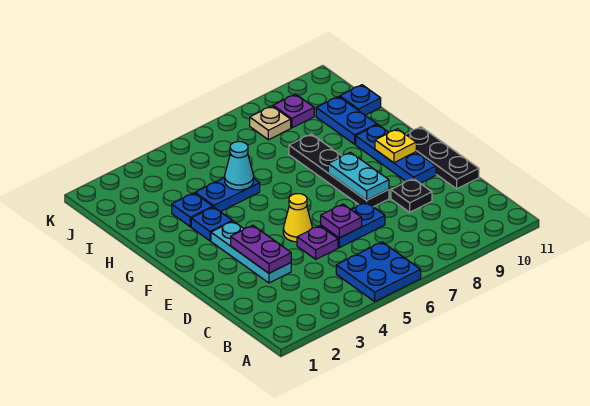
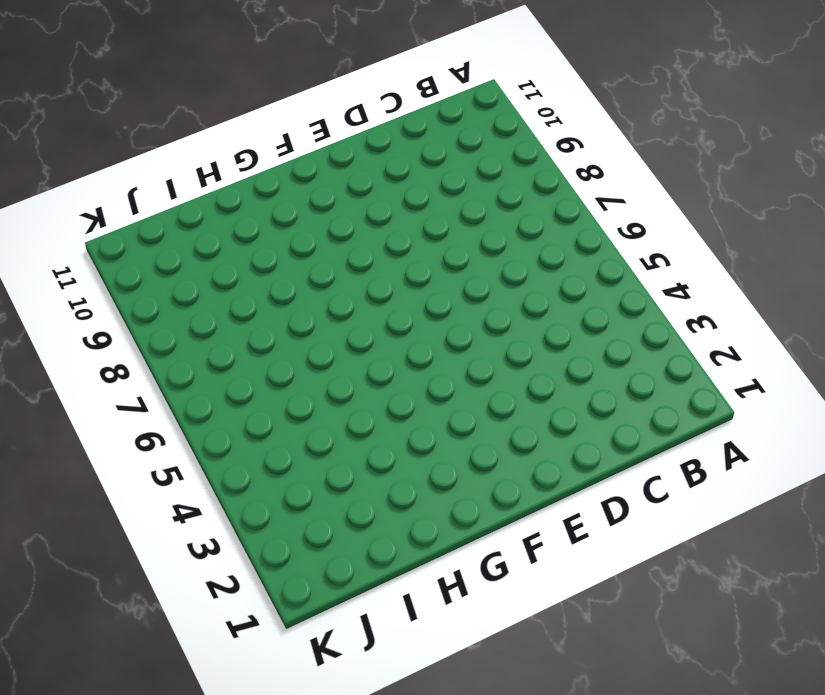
none -> blue plate A5:B6 level 1
none -> cyan plate D3:F3 level 1
none -> purple plate D5 level 1

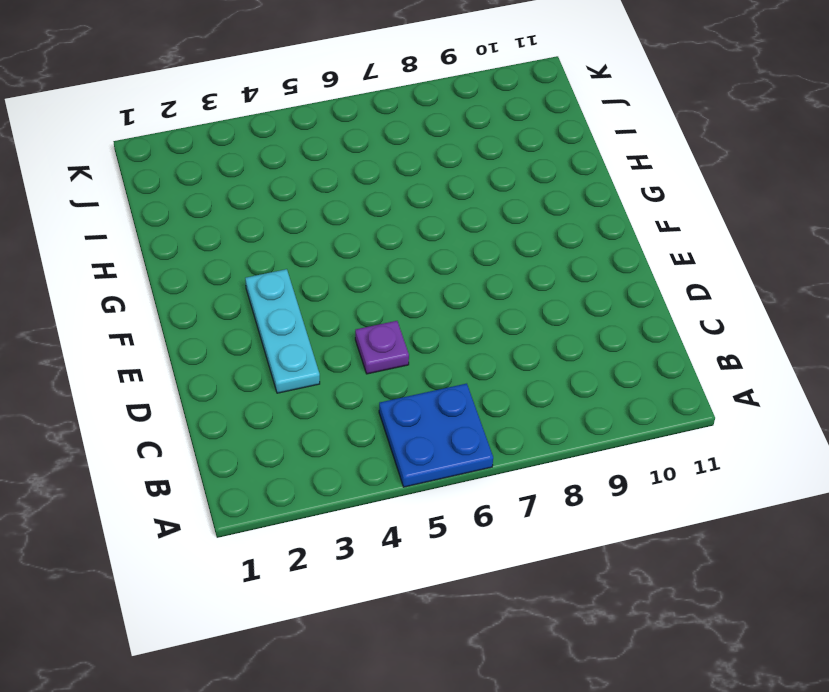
none -> blue plate D6:D7 level 1
none -> black plate D9 level 1
none -> black plate D11:F11 level 1

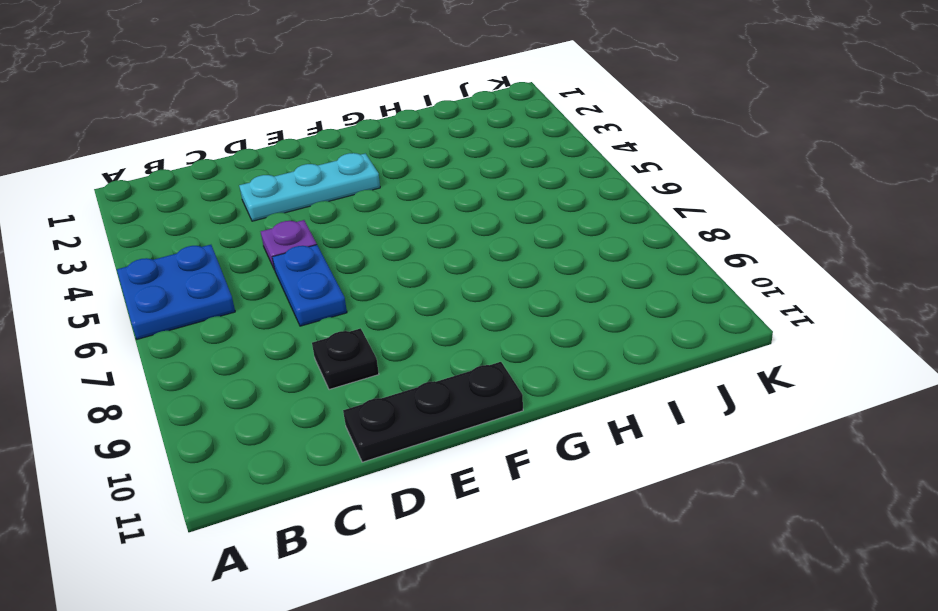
none -> yellow cone E5 level 1
none -> black plate E8:H8 level 1
none -> blue plate E10:G10 level 1

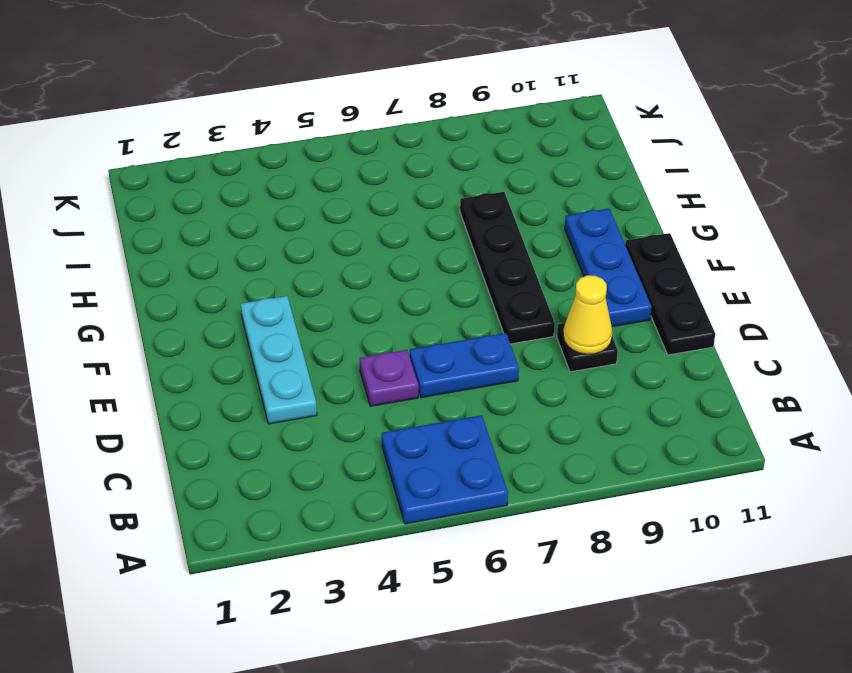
yellow cone D9 level 2 -> yellow cone E5 level 1
none -> blue plate G3 level 1
none -> blue plate H3 level 1
none -> blue plate H4:H5 level 1

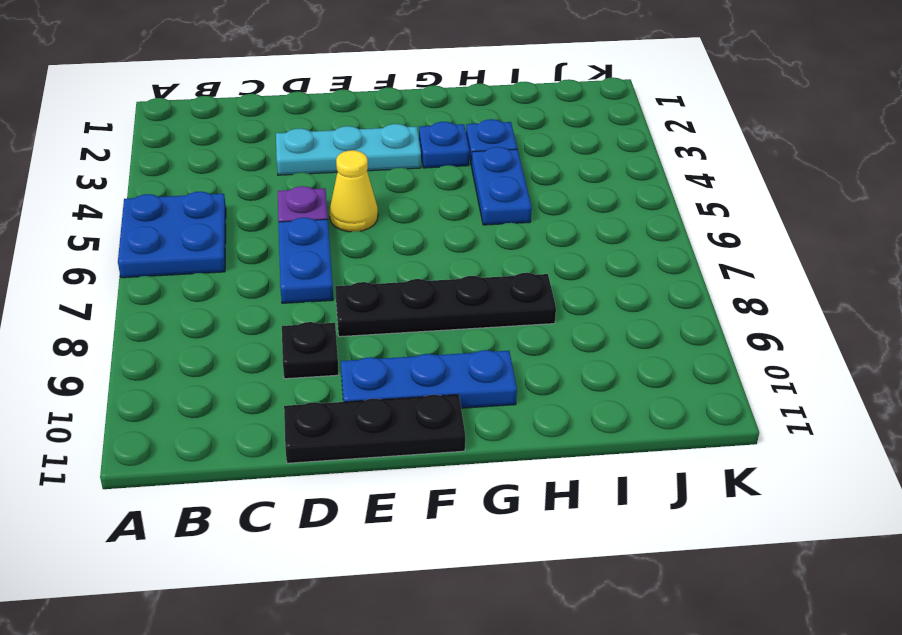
none -> blue plate H10:I10 level 1
none -> blue plate I11 level 1
none -> tan plate J8 level 1

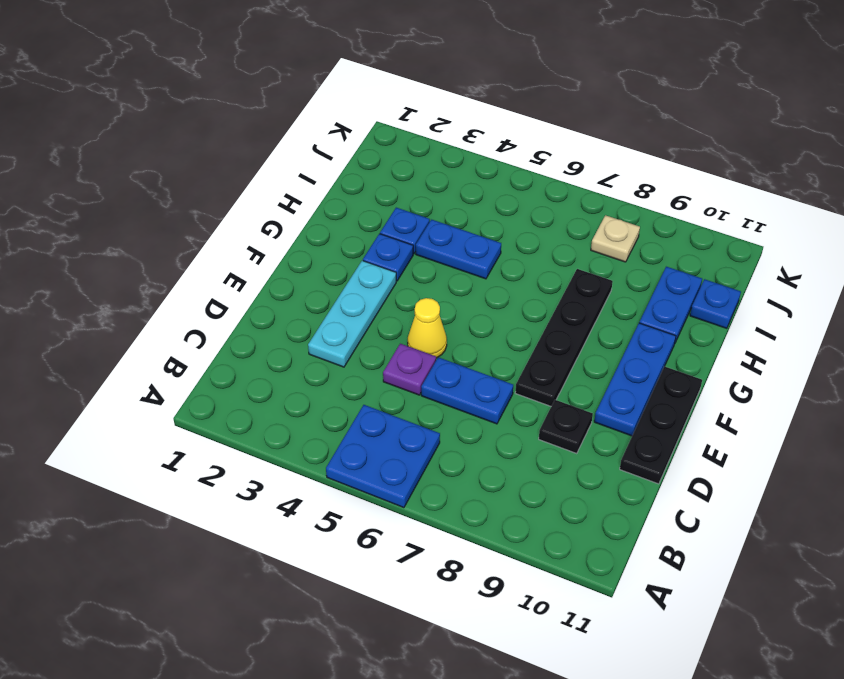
none -> purple plate J9 level 1
none -> purple plate D3:E3 level 2
none -> purple plate D6 level 2

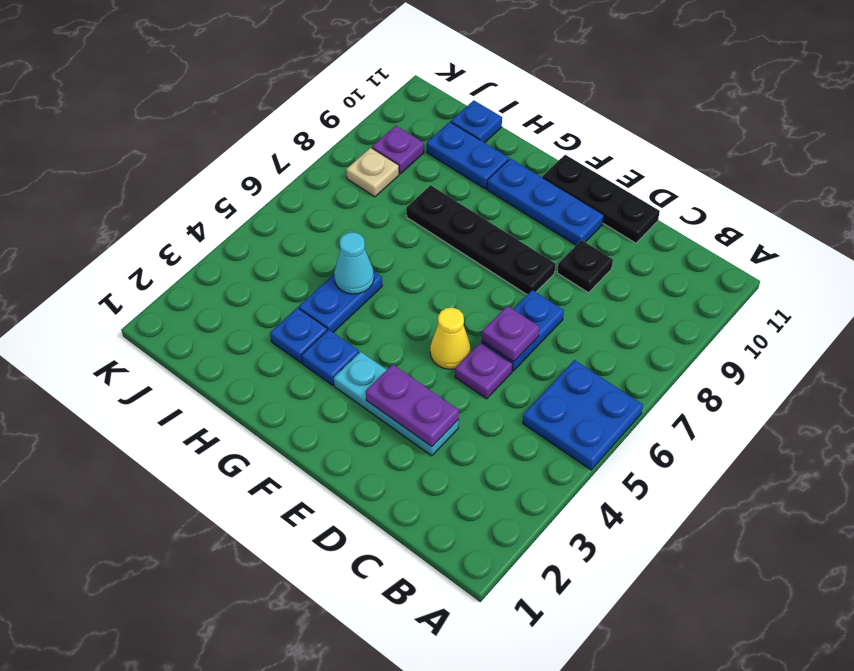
none -> cyan plate E8:F8 level 2
none -> yellow plate F10 level 2

